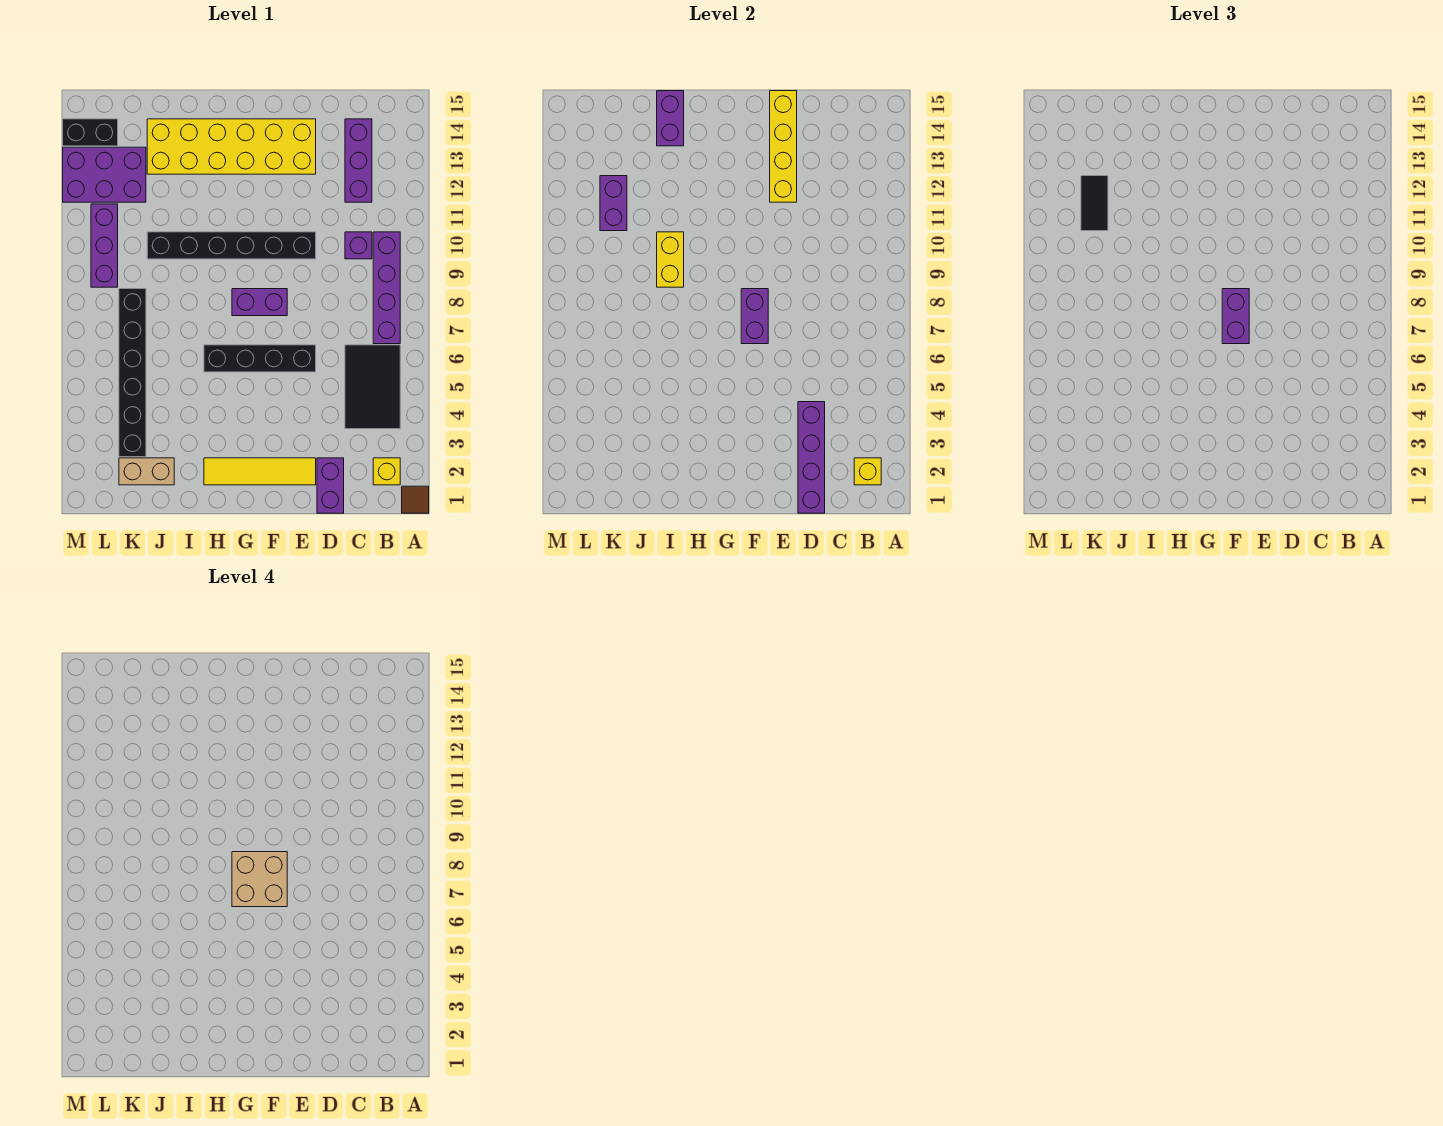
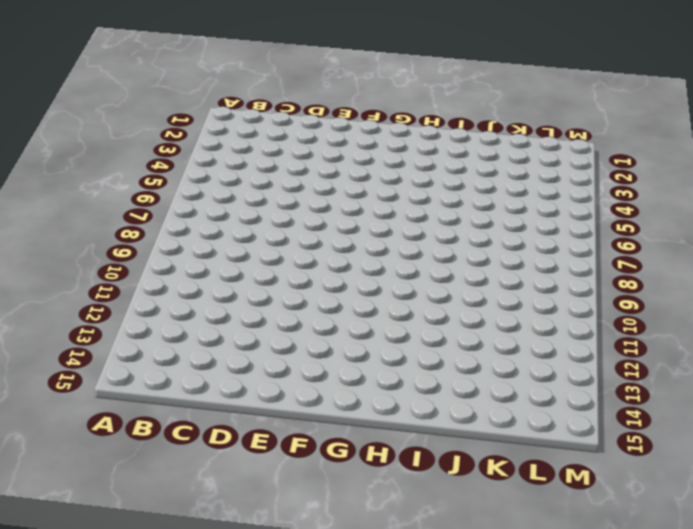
none -> brown tile A1 level 1
none -> yellow brick B2 level 1
none -> black tile B4:C6 level 1

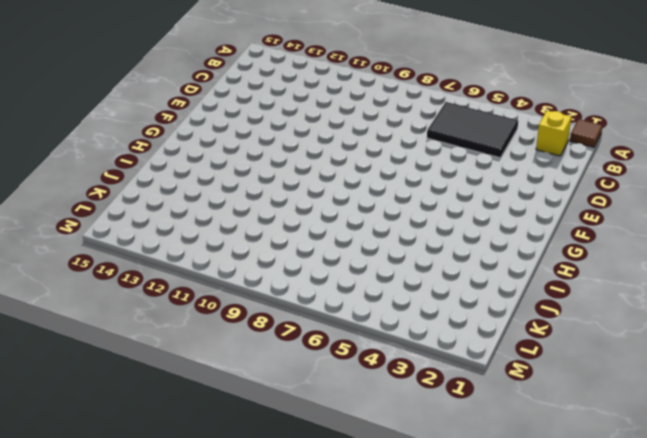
none -> purple brick B7:B10 level 1
none -> purple brick C10 level 1
none -> purple brick C12:C14 level 1

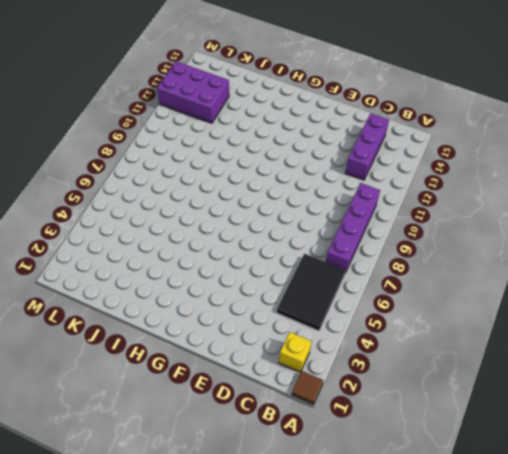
none -> purple brick C10 level 1
none -> purple brick D1:D2 level 1
none -> yellow tile E2:H2 level 1

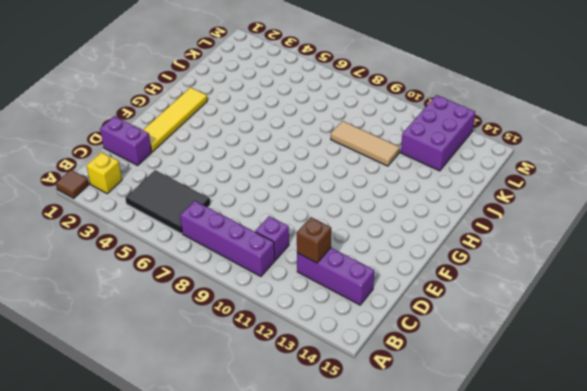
brown brick C12 level 2 -> none
tan tile J9:J11 level 1 -> black brick E10:J10 level 1
none -> black brick E6:H6 level 1
none -> yellow brick E13:J14 level 1
none -> purple brick F8:G8 level 1

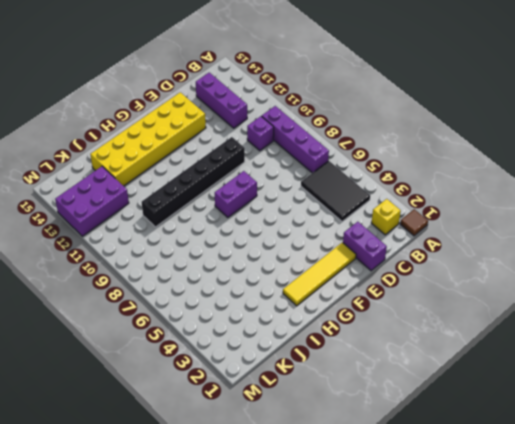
none -> black brick E6:H6 level 1
none -> tan brick J2:K2 level 1
none -> black brick K3:K8 level 1

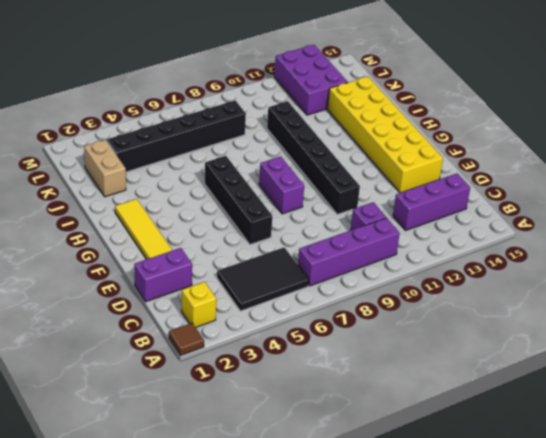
none -> purple brick L9:L11 level 1
none -> black brick L14:M14 level 1
none -> yellow brick B2 level 2

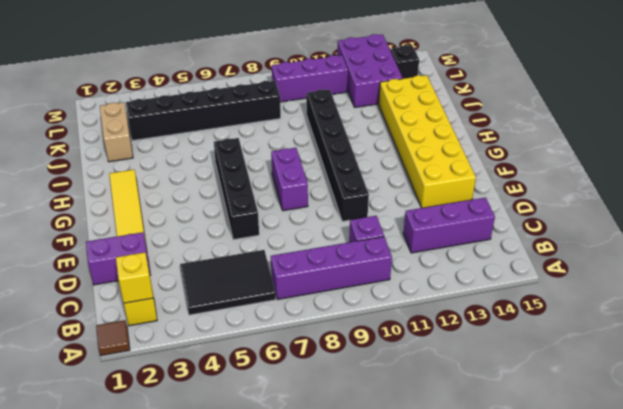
black brick L14 level 1 -> black brick L14:M14 level 1
none -> purple brick D1:D4 level 2
none -> yellow brick E12:E15 level 2
none -> purple brick F7:F8 level 2

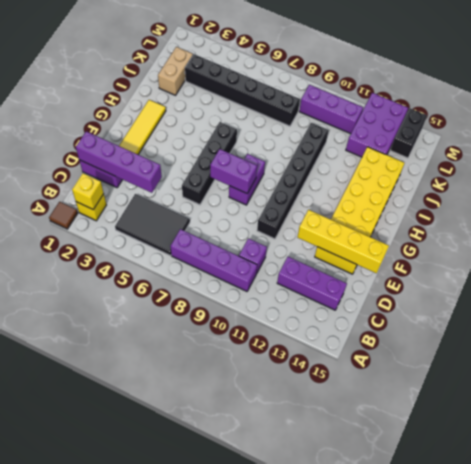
none -> yellow brick I9:I10 level 2
none -> purple brick I14:I15 level 2
none -> purple brick K11:K12 level 2

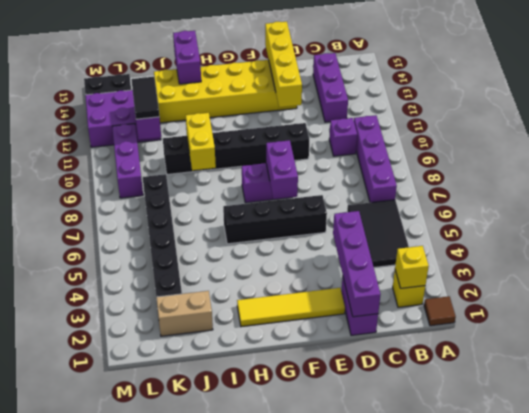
none -> purple brick F7:F8 level 3
none -> tan brick F7:G8 level 4

